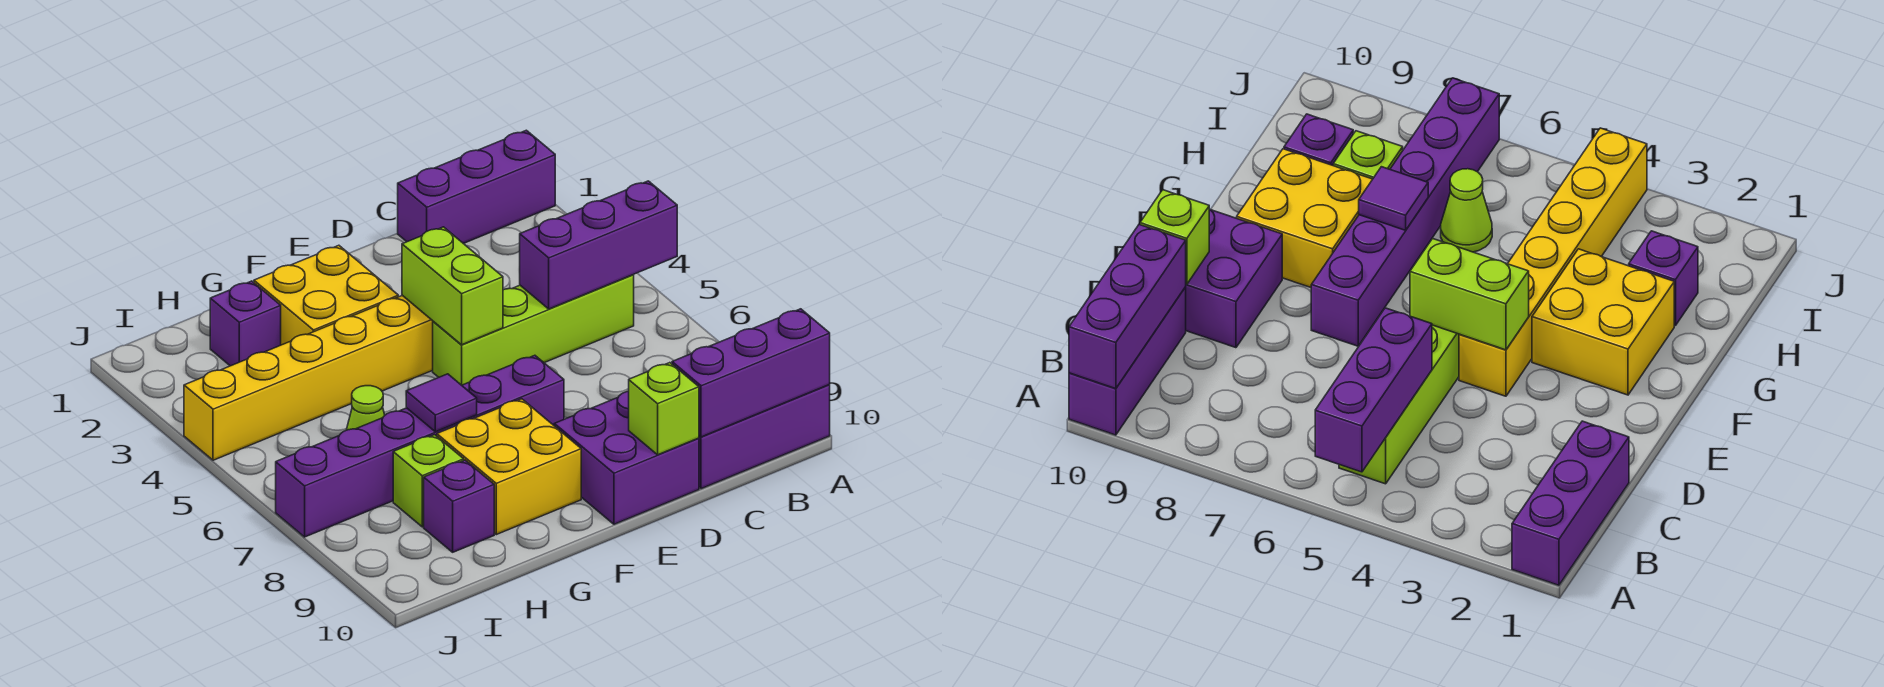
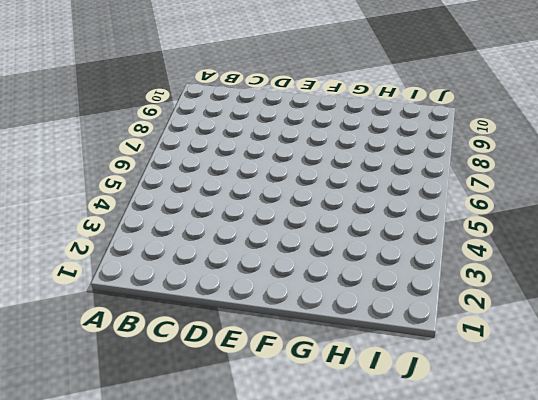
none -> purple brick A1:C1 level 1
none -> purple brick A10:C10 level 1
none -> lime brick B5:E5 level 1

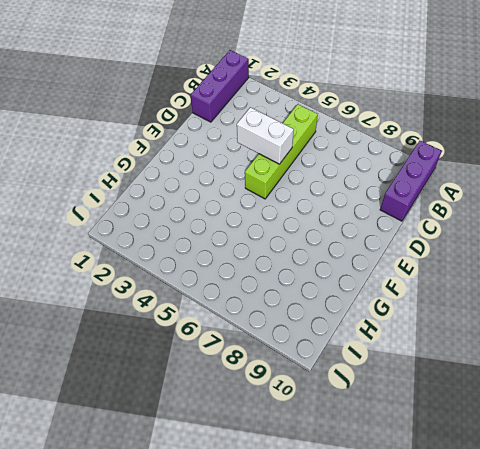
white brick D4:D5 level 2 -> none
none -> purple brick D9:E10 level 1
none -> yellow brick E4:J4 level 1
none -> purple brick E7:J7 level 1

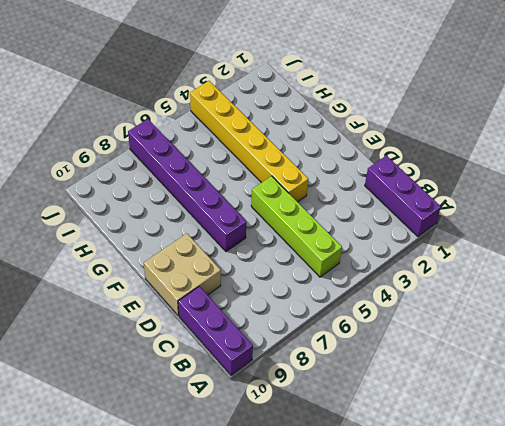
tan brick D9:E10 level 1 -> purple brick D9:E10 level 1
none -> yellow brick F2:G3 level 1
none -> yellow brick F8:G9 level 1
none -> purple brick H2 level 1

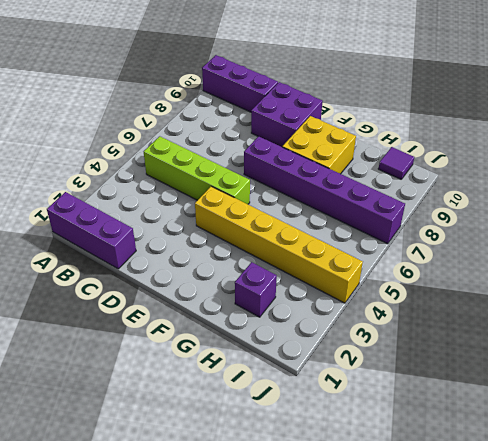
purple tile I10 level 1 -> purple tile G7 level 2
none -> yellow brick F2:G3 level 1
none -> lime cone H6 level 1
none -> lime brick H8 level 1

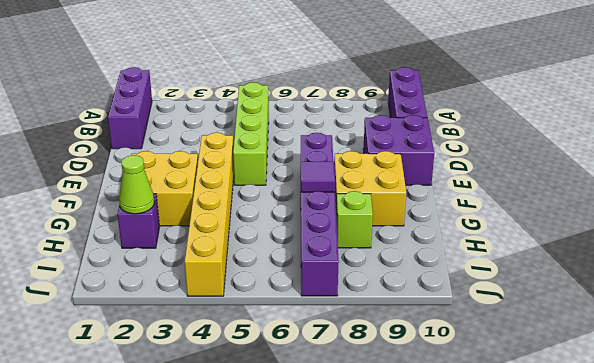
lime cone H2 level 2 -> lime cone H6 level 1
none -> purple brick H9 level 1
none -> purple brick A5:C5 level 2
none -> purple brick A10:C10 level 2

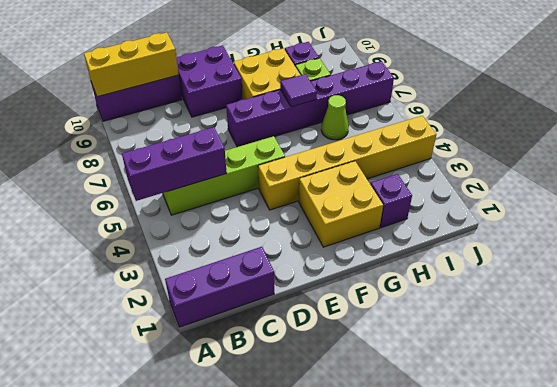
yellow brick A10:C10 level 2 -> purple brick A10:C10 level 2
none -> lime brick D10 level 2
none -> lime brick E4:E5 level 2

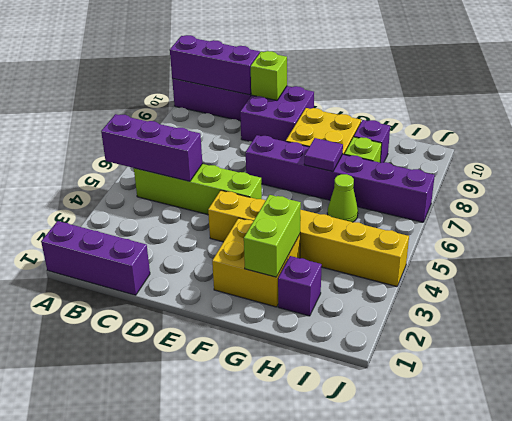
lime brick G2:G3 level 2 -> lime brick E4:E5 level 2

